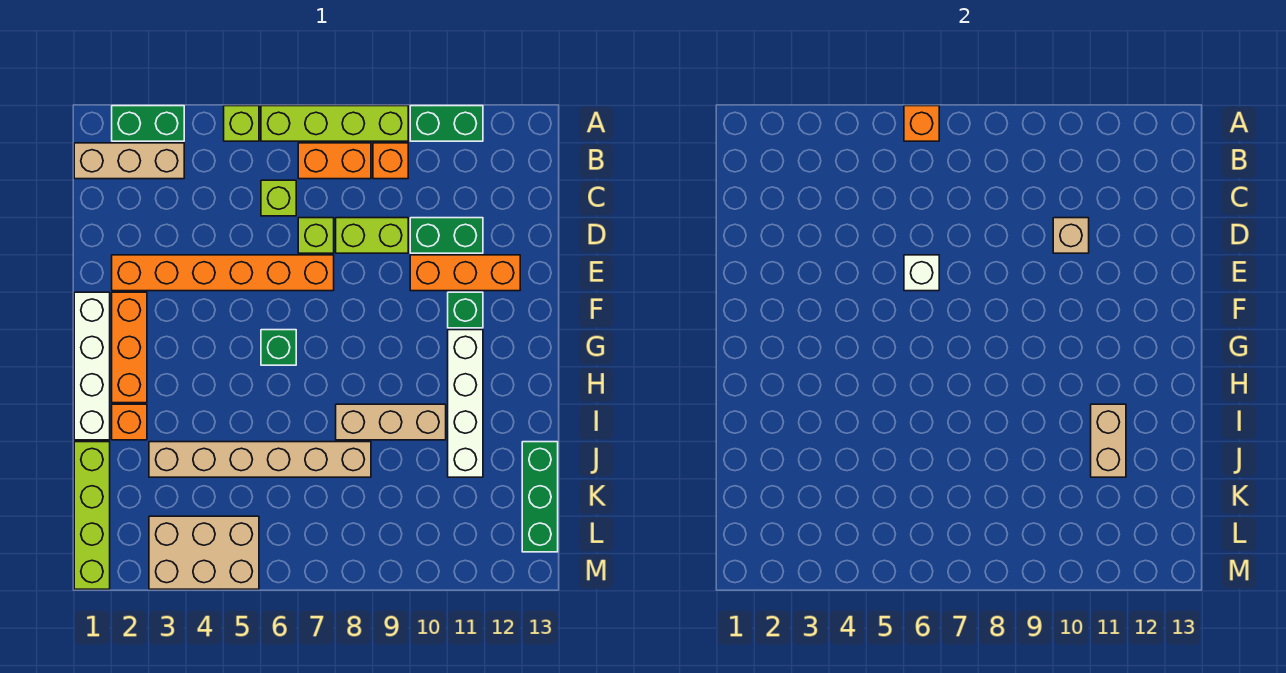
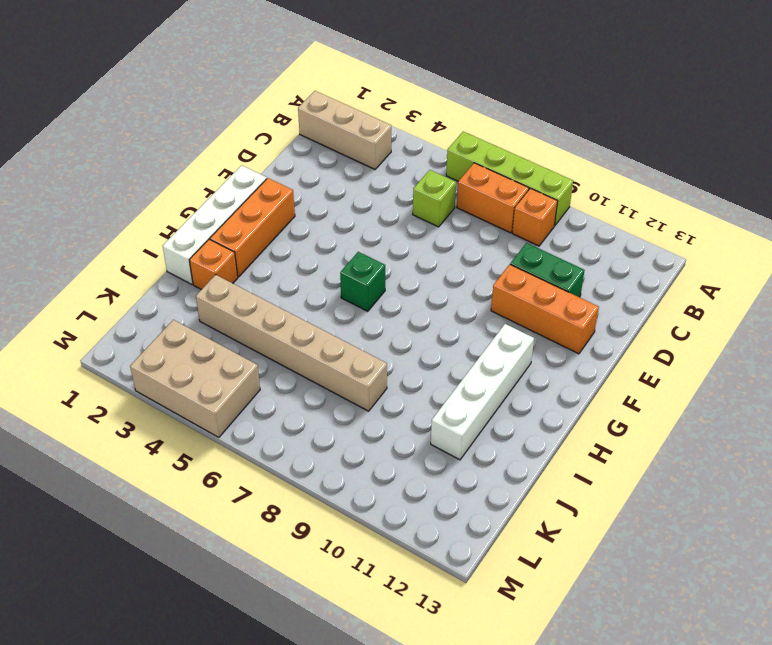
none -> green brick A2:A3 level 1
none -> lime brick A5 level 1
none -> green brick A10:A11 level 1

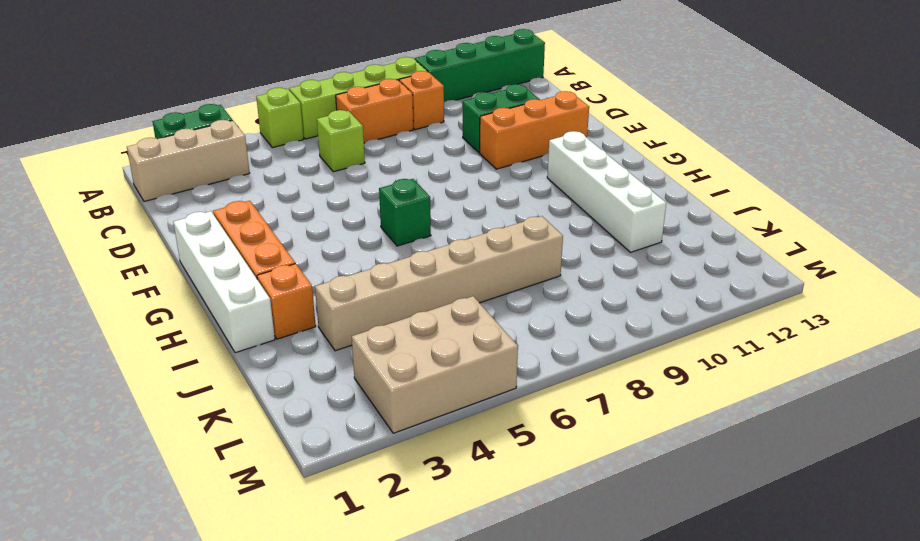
green brick A10:A13 level 1 -> green brick A10:A11 level 1
none -> lime brick D7 level 1
none -> lime brick D8:D9 level 1
none -> orange brick E2:E7 level 1

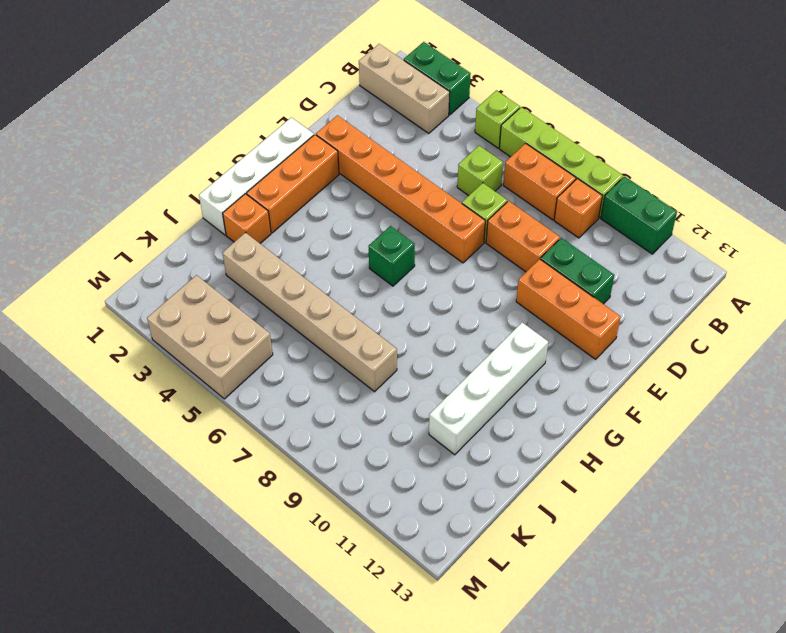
orange brick D8:D9 level 1 -> lime brick D8:D9 level 1
none -> green brick F11 level 1
none -> tan brick I8:I10 level 1
none -> lime brick J1:M1 level 1

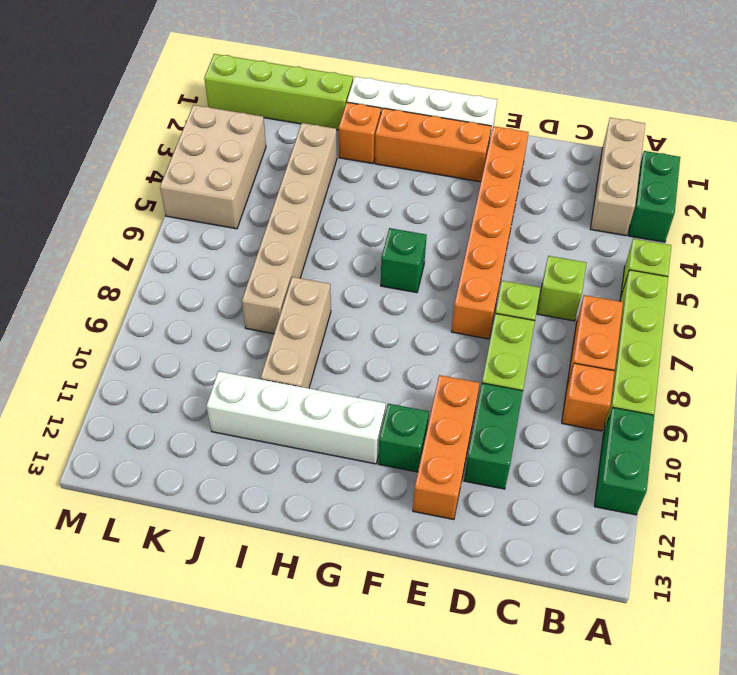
none -> green brick J13:L13 level 1
none -> orange brick A6 level 2
none -> tan brick D10 level 2

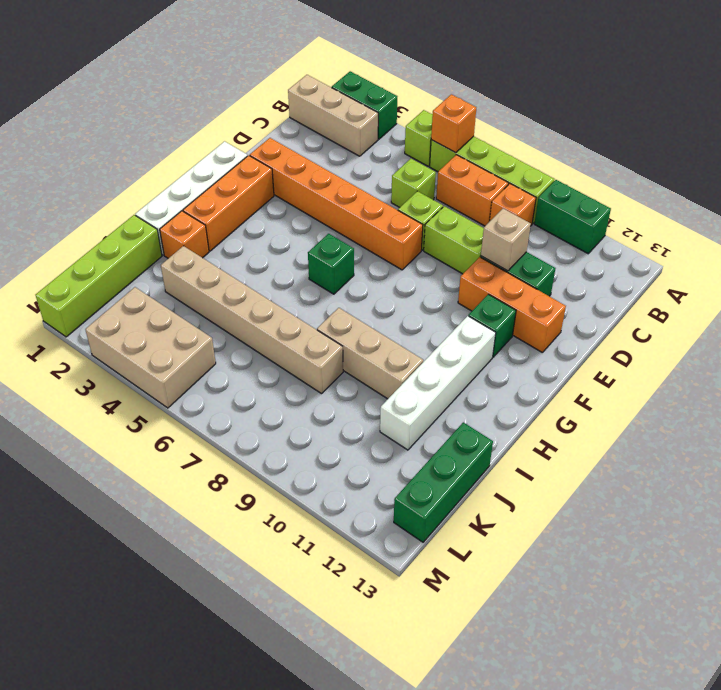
none -> white brick E6 level 2
none -> tan brick I11:J11 level 2

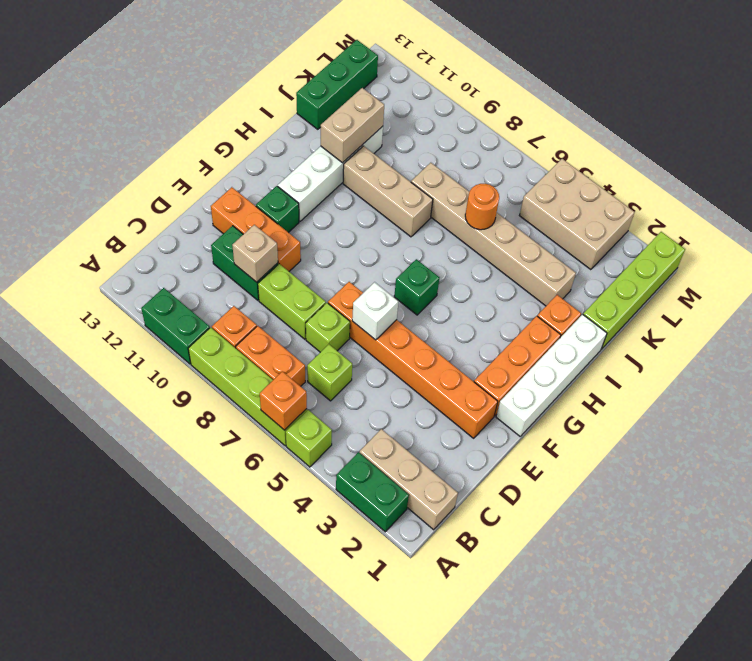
orange round brick J6 level 2 -> none

